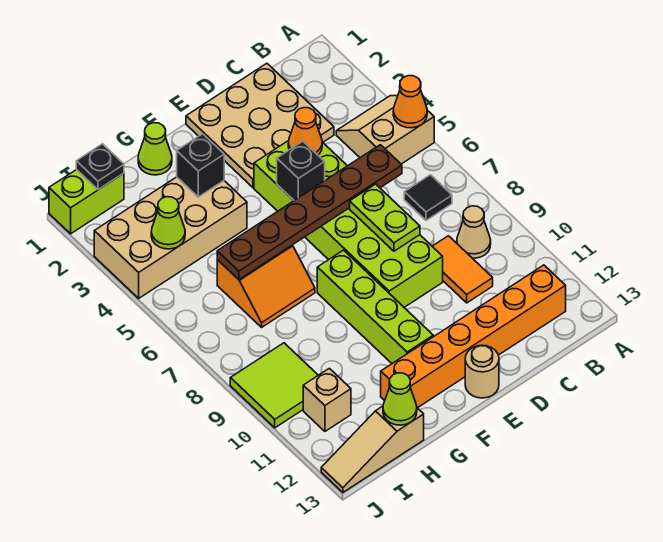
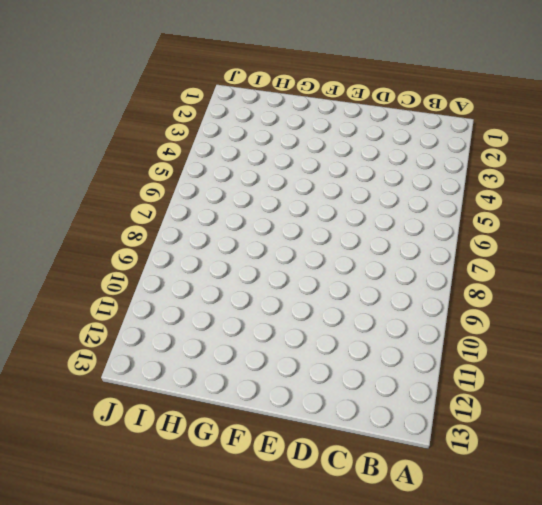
none -> tan slope A4:B5 level 1 top 5
none -> black tile B7 level 1
none -> tan cone B9 level 1

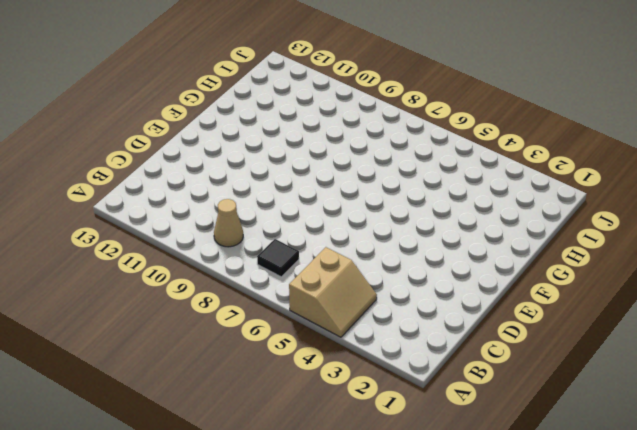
none -> orange brick B12:G12 level 1
none -> tan plate C1:E3 level 1
none -> orange tile C9:C10 level 1

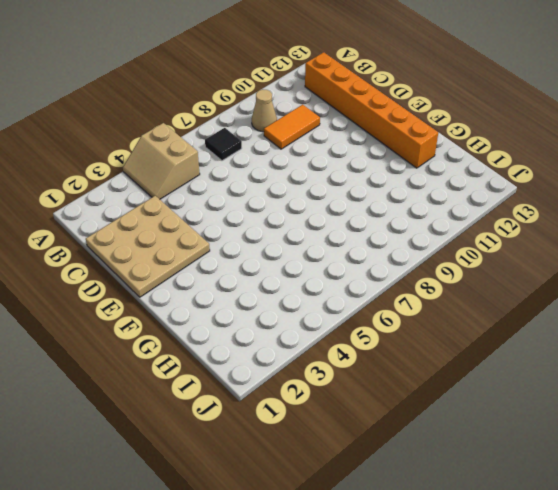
none -> lime brick D4:E9 level 1
none -> tan round brick E13 level 1
none -> lime brick F8:F11 level 1

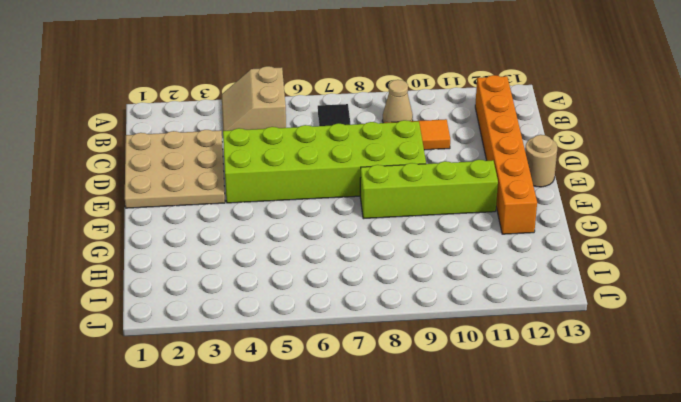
none -> lime cone G1 level 1
none -> tan brick G3:J4 level 1
none -> orange slope G6:H7 level 1 top 6

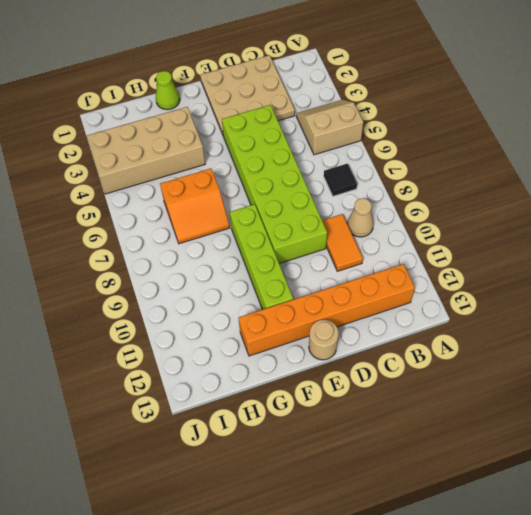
none -> tan slope H13:J13 level 1 top H
none -> lime brick I1:J1 level 1
none -> lime tile I9:J10 level 1

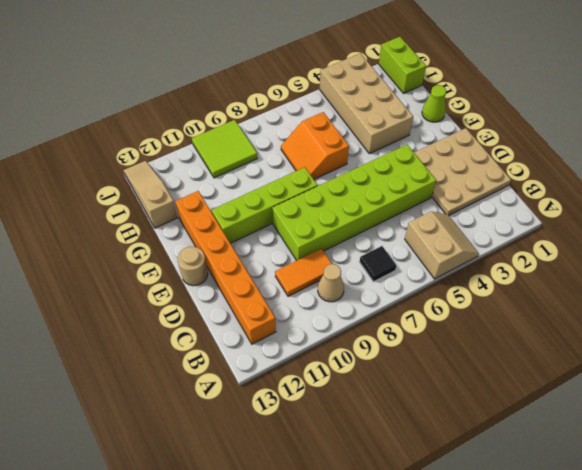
none -> tan brick I11 level 1
none -> orange cone A5 level 2
none -> brown plate C6:H6 level 2

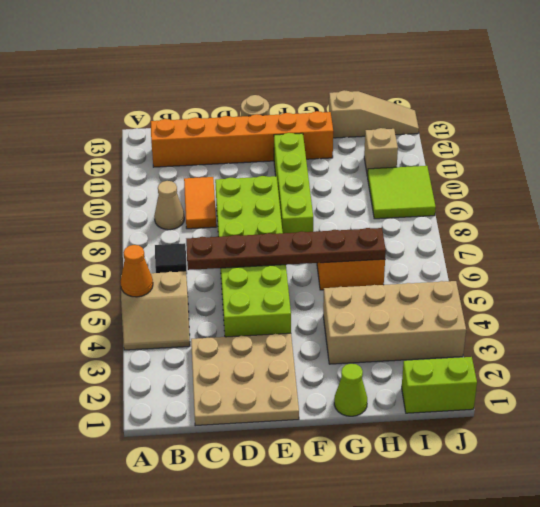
none -> orange cone D4 level 2
none -> lime plate D7:D8 level 2
none -> black brick E5 level 2

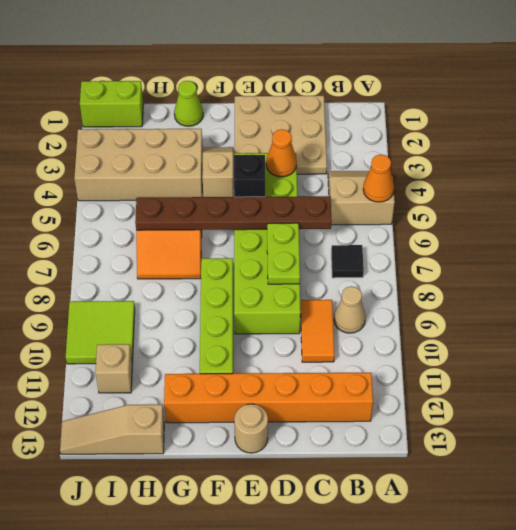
tan slope F3:F4 level 1 top 4 -> none
none -> black brick G3 level 2
none -> lime cone H13 level 2
none -> black plate I1 level 2

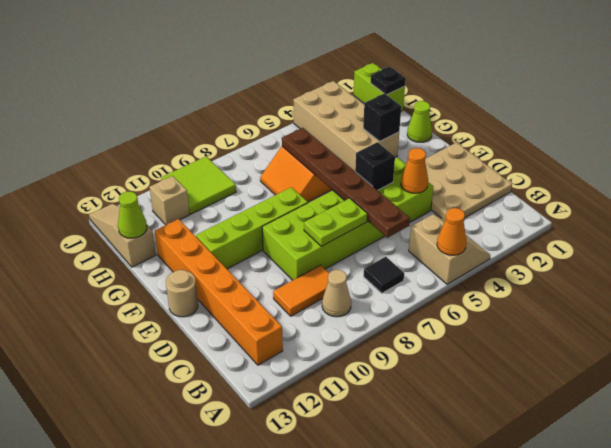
none -> lime cone I4 level 2

